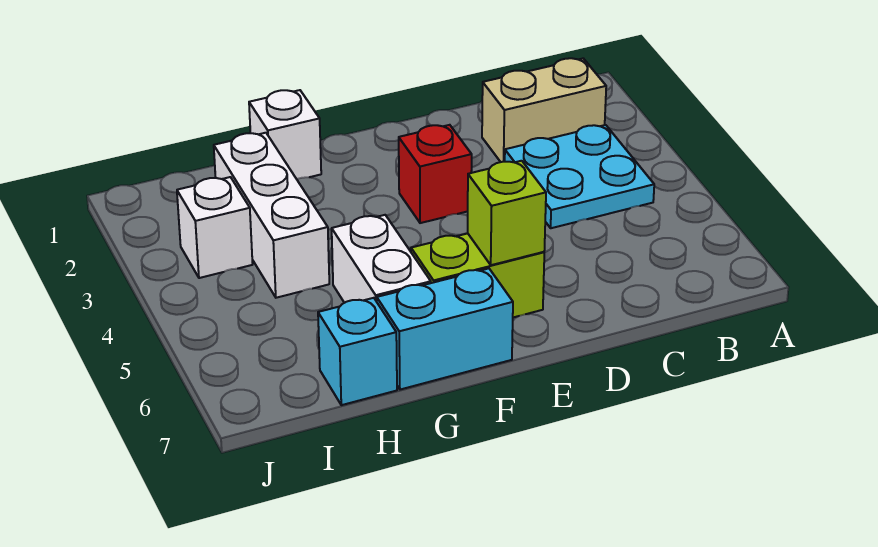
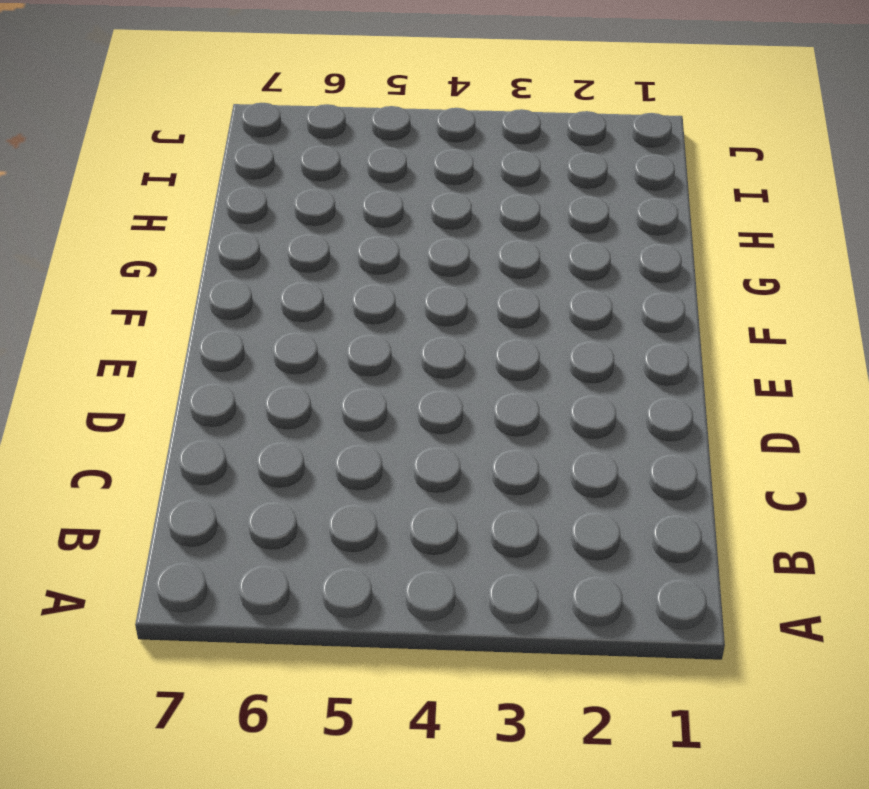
none -> tan brick B2:C2 level 1
none -> cyan plate B3:C4 level 1

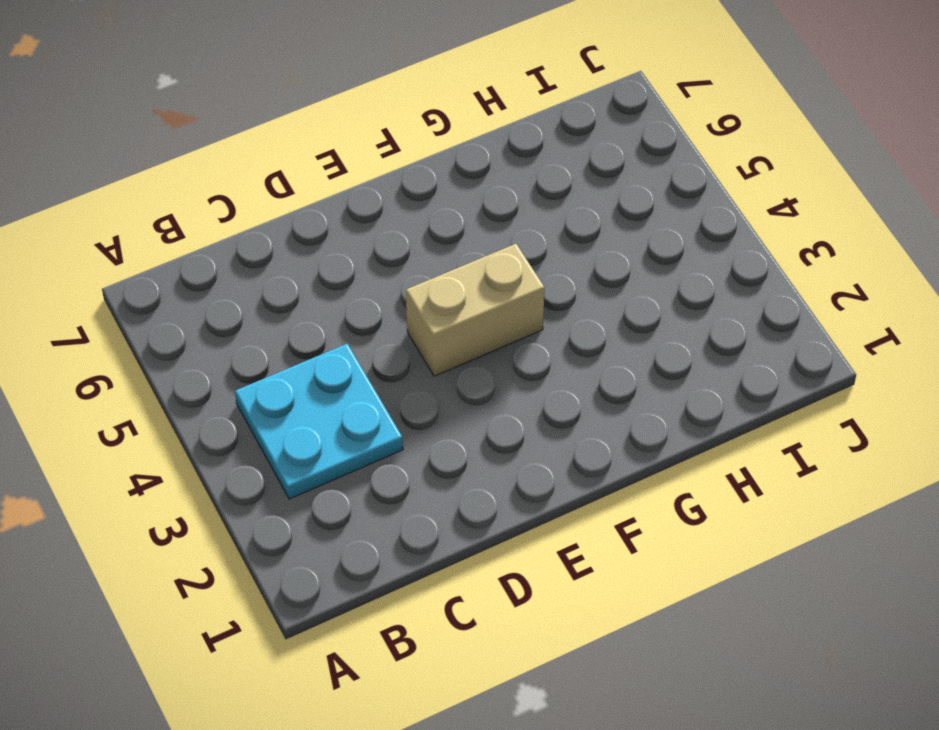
tan brick E4:F4 level 1 -> tan brick B2:C2 level 1
none -> red brick E3 level 1
none -> lime brick E6:F6 level 1

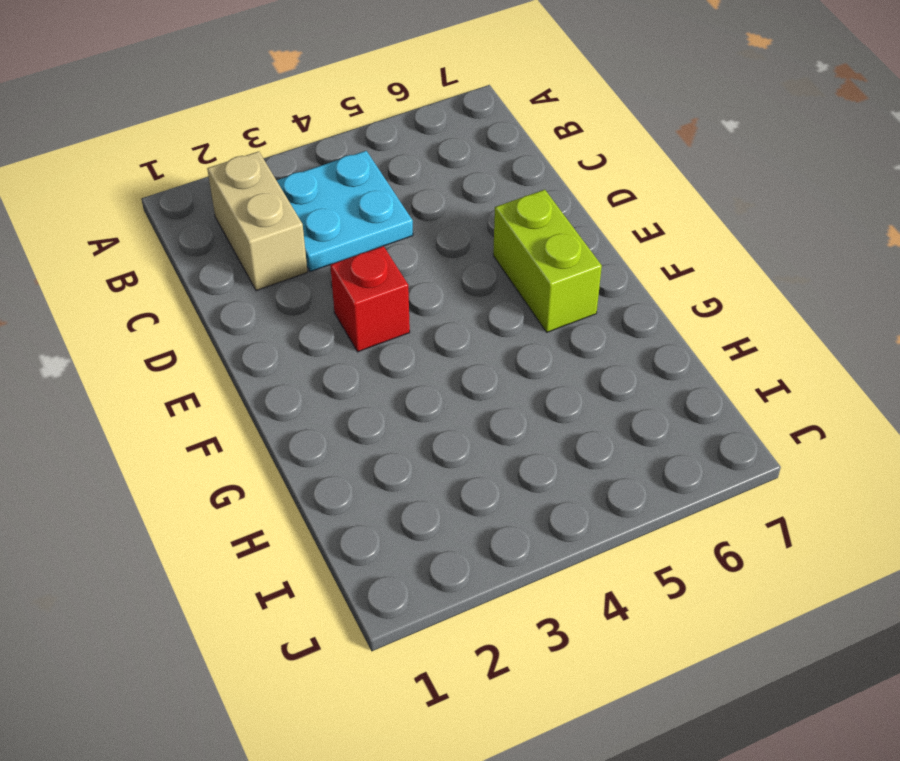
none -> cyan brick F7:G7 level 1
none -> white brick G1 level 1

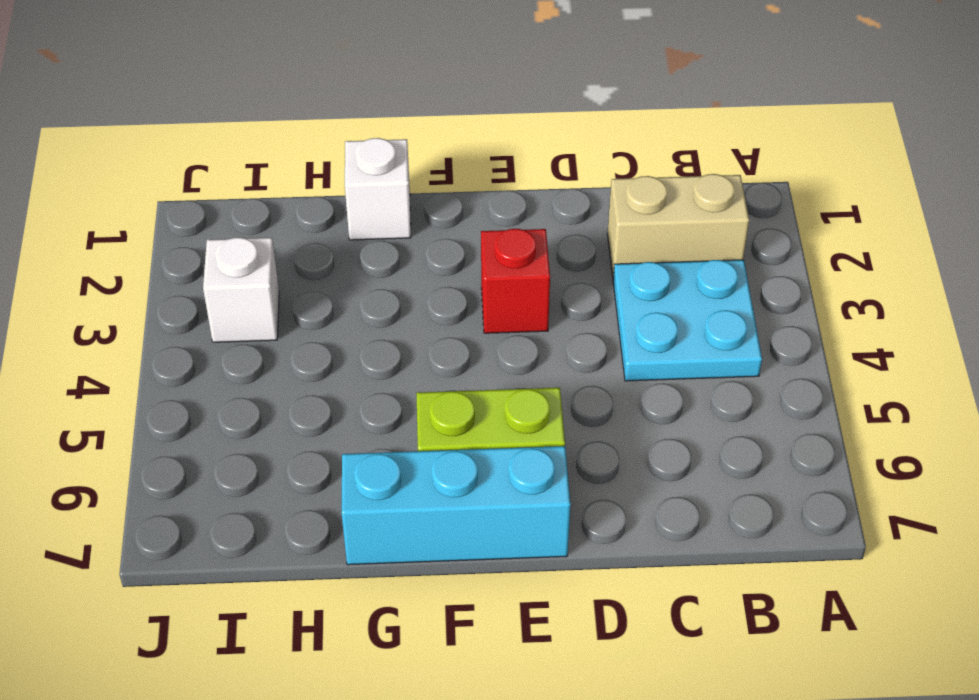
cyan brick E7:G7 level 1 -> cyan brick F7:G7 level 1
none -> white brick G5:G6 level 1
none -> white brick H2:H4 level 1

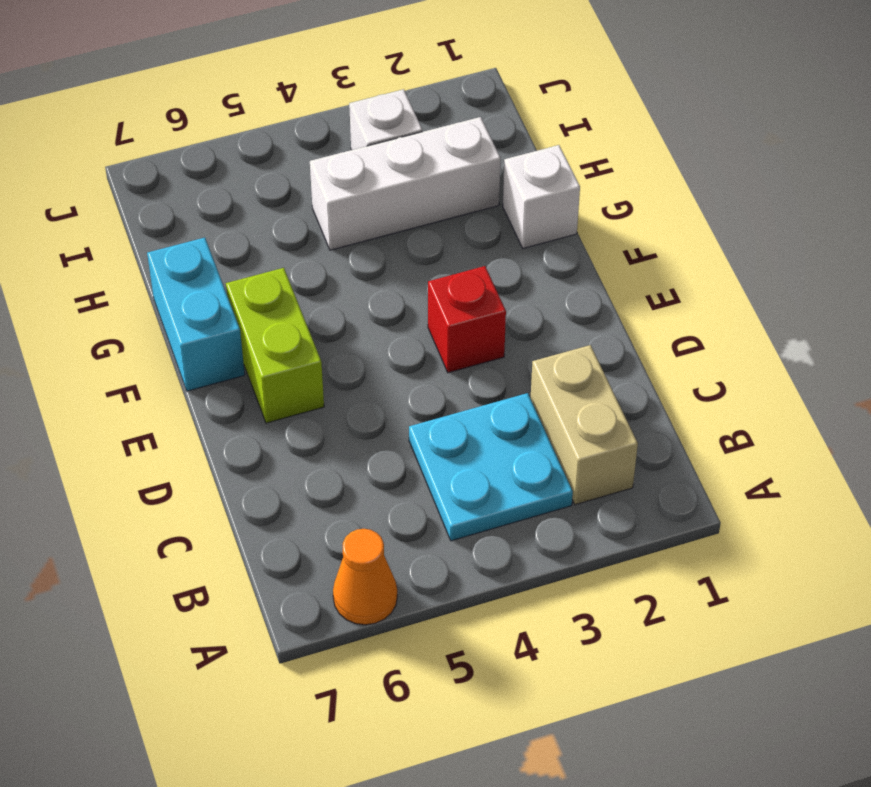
orange cone A6 level 1 -> none
none -> white brick G5:G6 level 1
none -> cyan brick H7 level 1

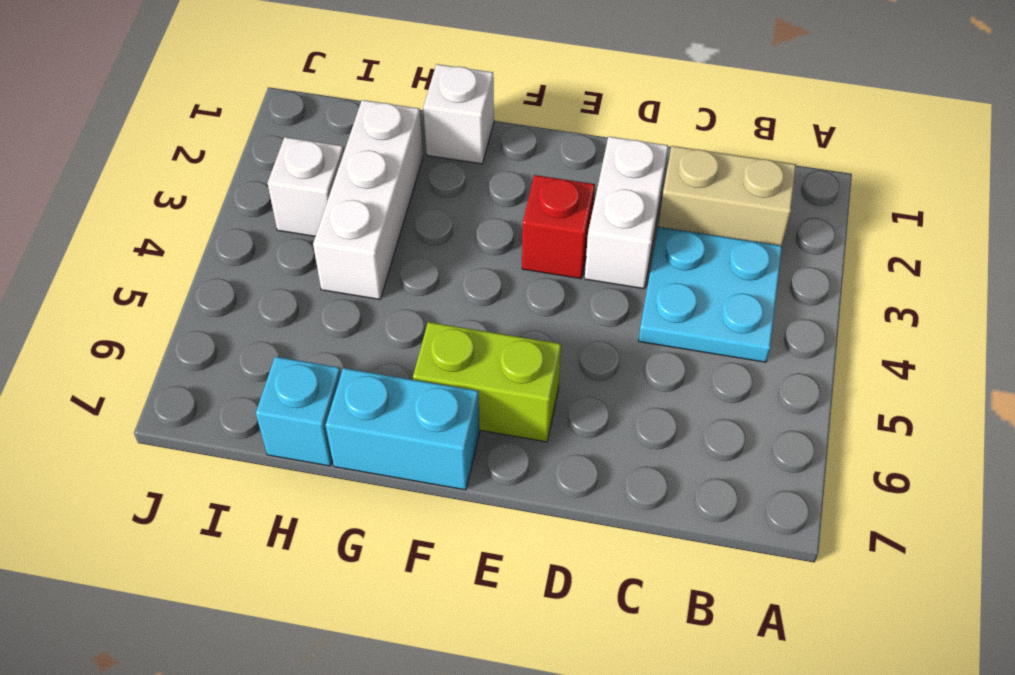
white brick D2:D3 level 1 -> white brick G5:G6 level 1
none -> lime brick E6 level 2

